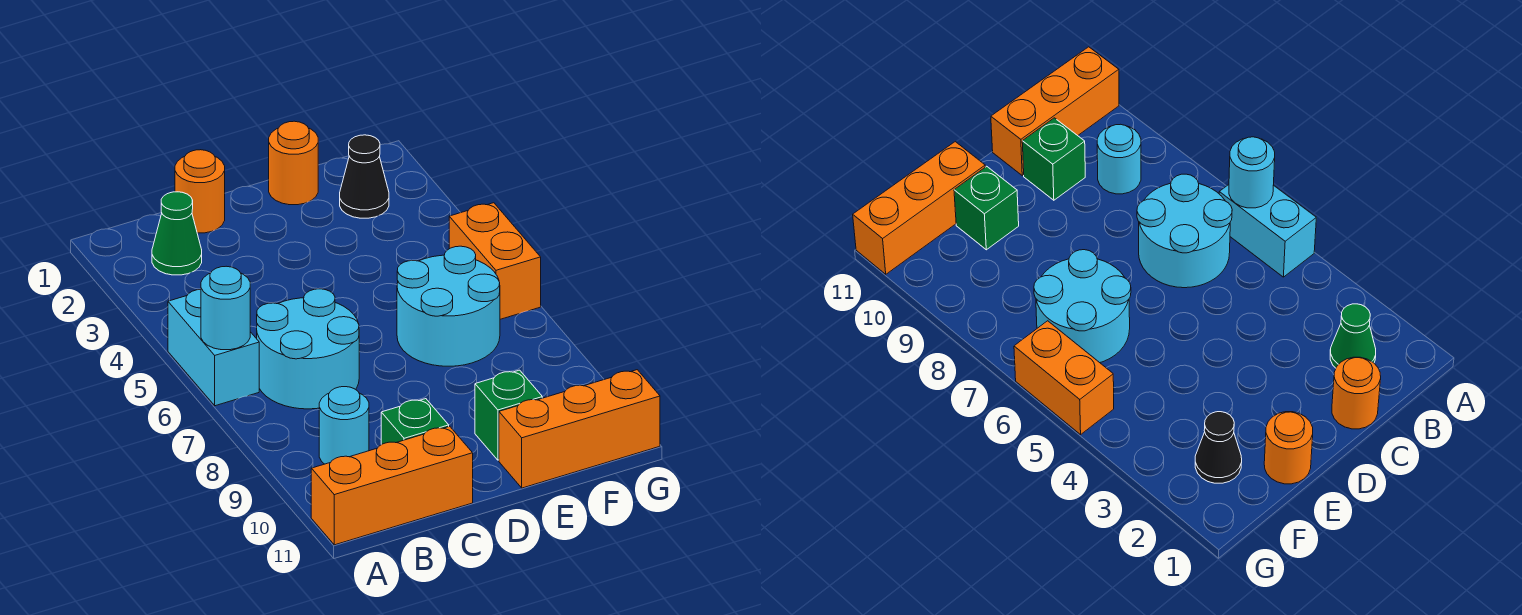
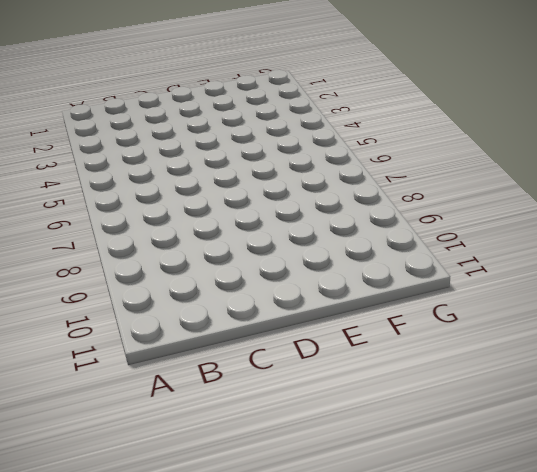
none -> cyan brick A5:A6 level 1
none -> orange brick A11:C11 level 1
none -> green cone B2 level 1

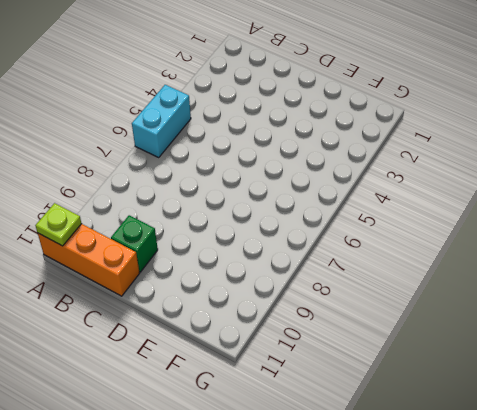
lime plate A11 level 2 -> none
none -> green cone B2 level 1
none -> cyan round brick B6:C7 level 1
none -> cyan round brick B9 level 1

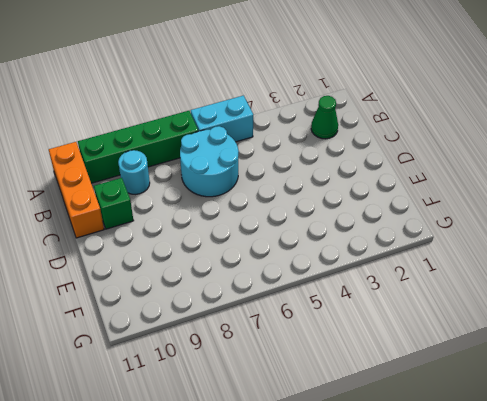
green brick A7:A10 level 1 -> none
none -> orange round brick C1 level 1
none -> orange round brick E1 level 1
none -> cyan round brick E6:F7 level 1

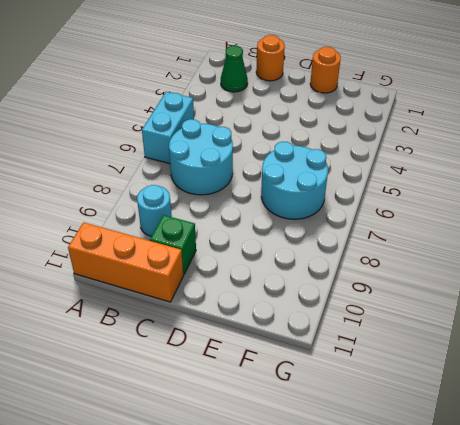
none -> green brick E10 level 1
none -> orange brick E11:G11 level 1
none -> black cone F2 level 1

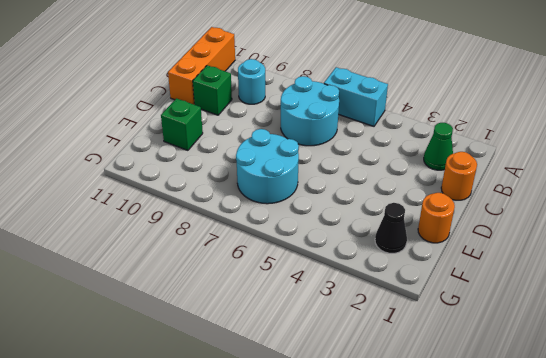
none -> orange brick E11:G11 level 1
none -> orange brick G5:G6 level 1
none -> cyan round brick A6 level 2

